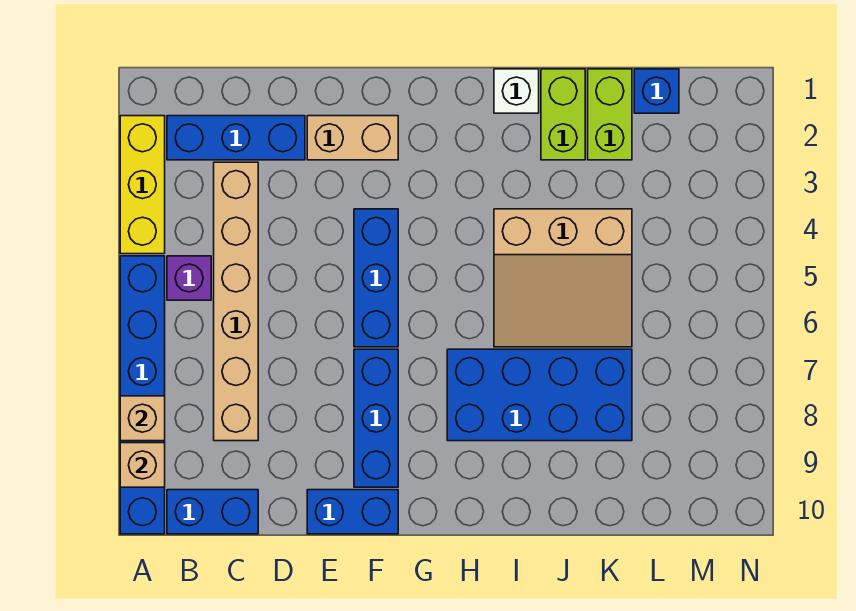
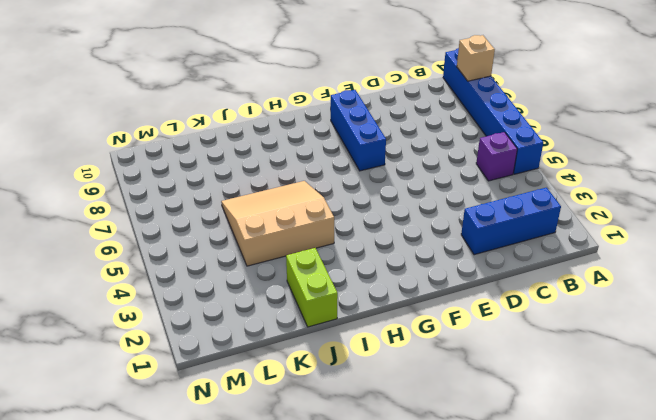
none -> yellow brick A2:A4 level 1
none -> blue brick B10:C10 level 1
none -> tan brick C3:C8 level 1

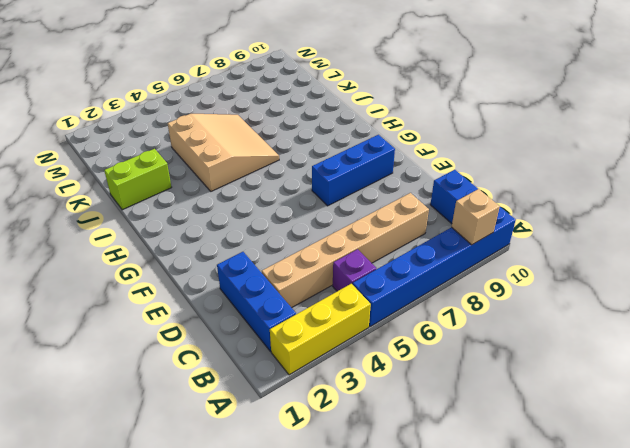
none -> tan brick E2:F2 level 1
none -> blue brick E10:F10 level 1
none -> blue brick F4:F6 level 1

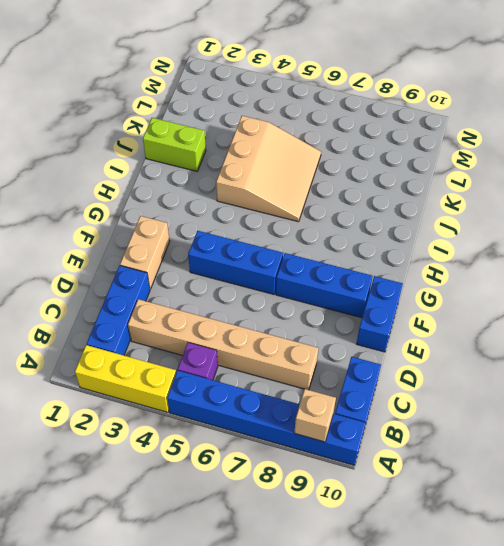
none -> blue brick H7:K8 level 1
none -> white brick I1 level 1
none -> lime brick K1:K2 level 1

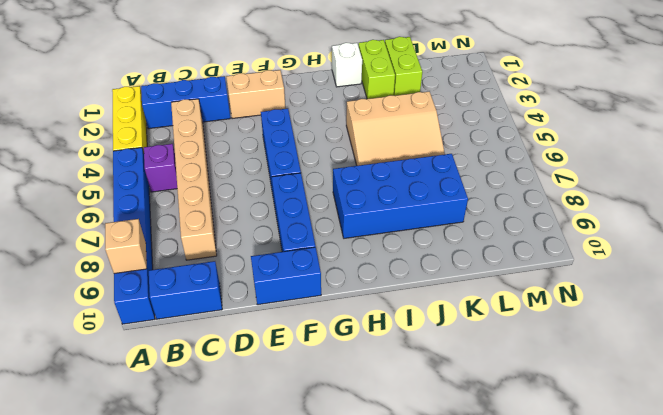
none -> blue brick L1 level 1
none -> tan brick A8 level 2

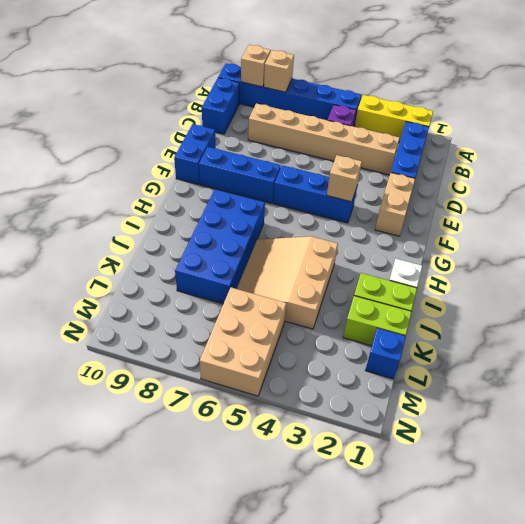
tan brick F4 level 2 -> none
tan brick L5:N6 level 1 -> none

